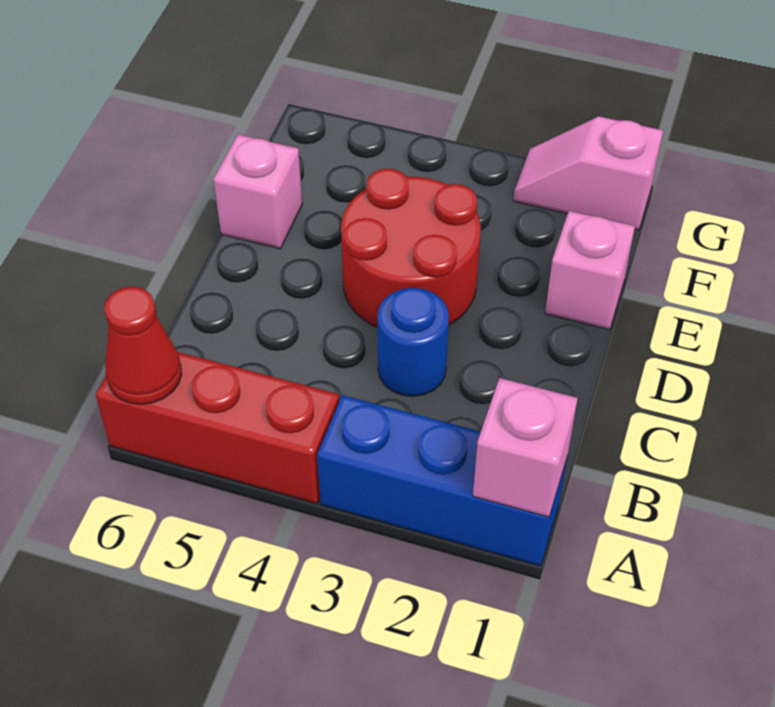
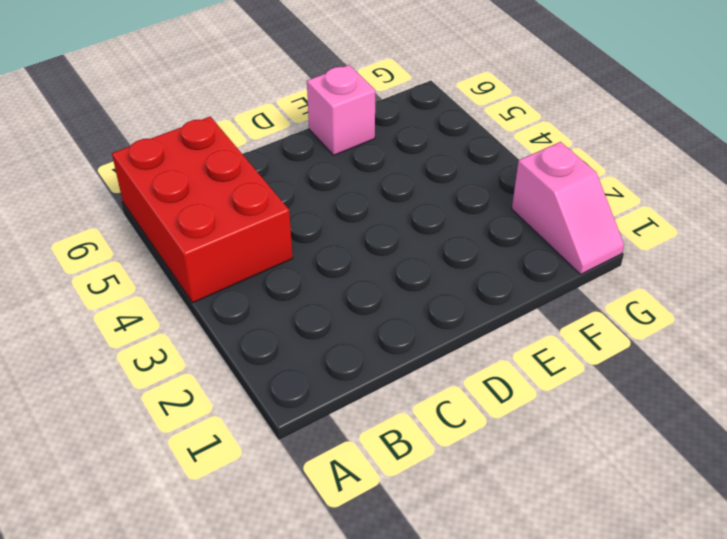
red brick A4:B6 level 1 -> red brick A4:A6 level 1
pink slope G1:G2 level 1 top 2 -> pink slope G1:G2 level 1 top 1
none -> blue brick A1:A3 level 1
none -> blue round brick C3 level 1

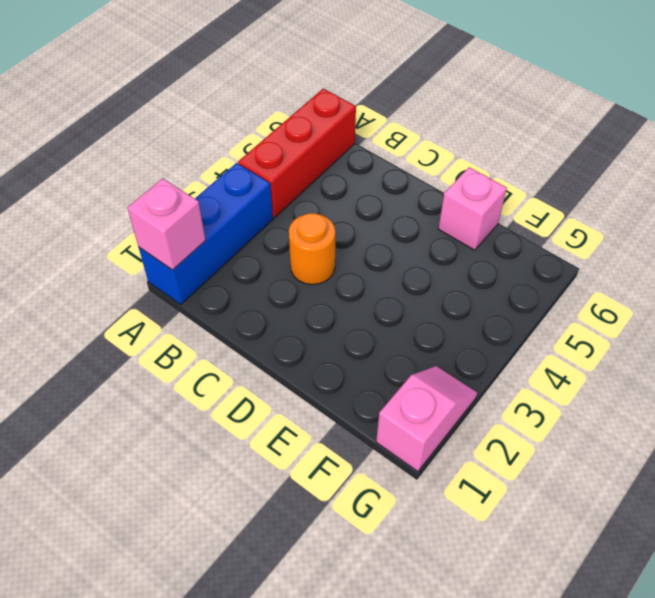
orange round brick C3 level 1 -> blue round brick C3 level 1
none -> red round brick D3:E4 level 1
none -> pink brick E1 level 1

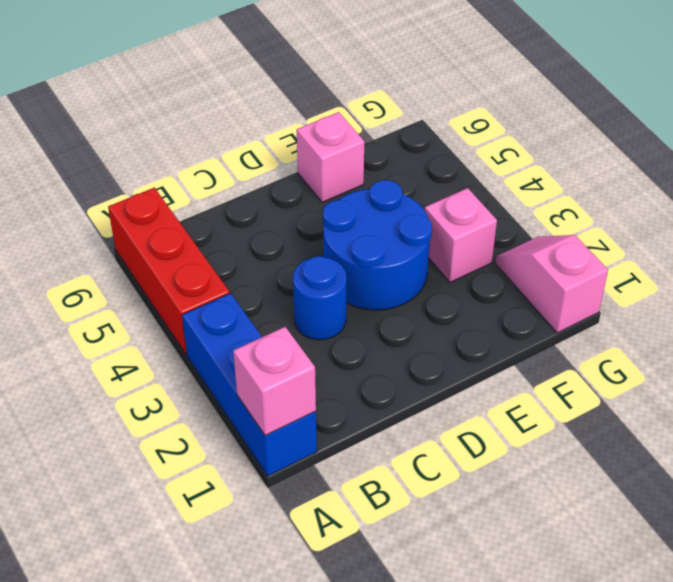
blue round brick D3:E4 level 1 -> red round brick D3:E4 level 1
pink brick F3 level 1 -> pink brick E1 level 1
none -> red cone A6 level 2

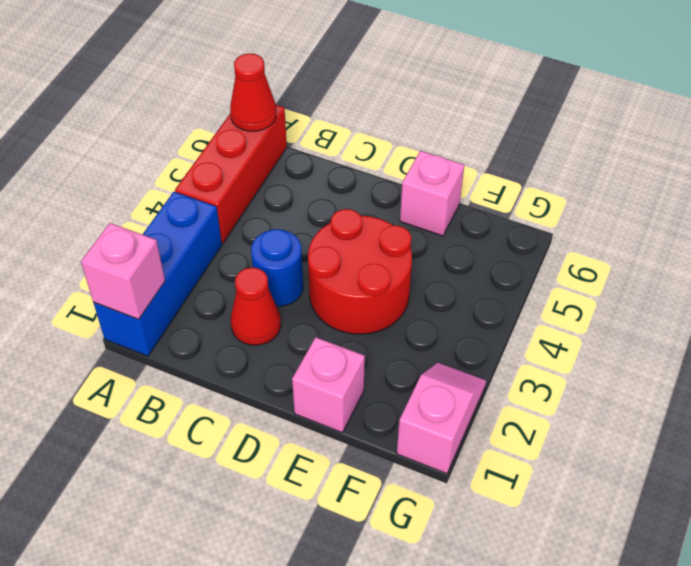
red cone C2 level 1 -> none

